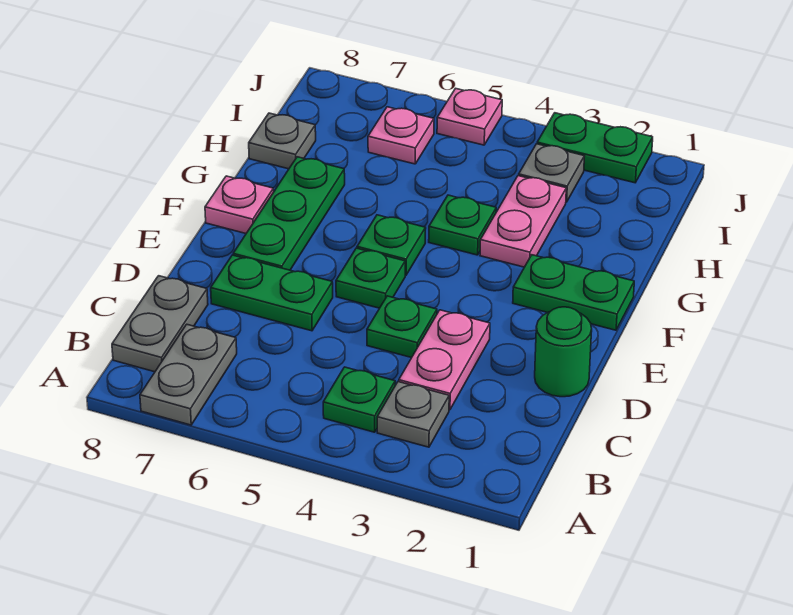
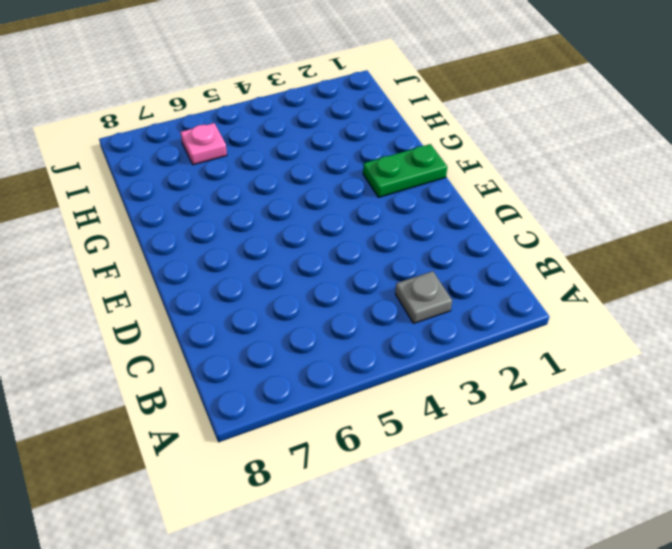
none -> grey plate A7:B7 level 1
none -> green plate B4 level 1
none -> grey plate B8:C8 level 1

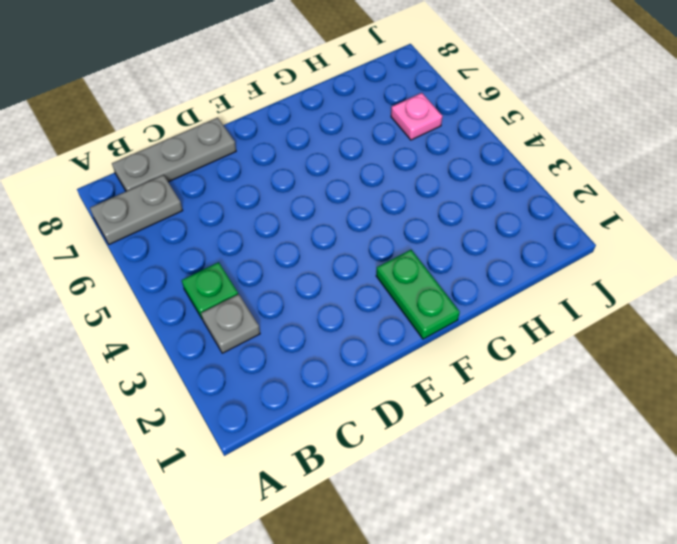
grey plate B8:D8 level 1 -> grey plate B8:C8 level 1
none -> pink plate C3:D3 level 1
none -> green round brick D1 level 1
none -> green plate D4 level 1

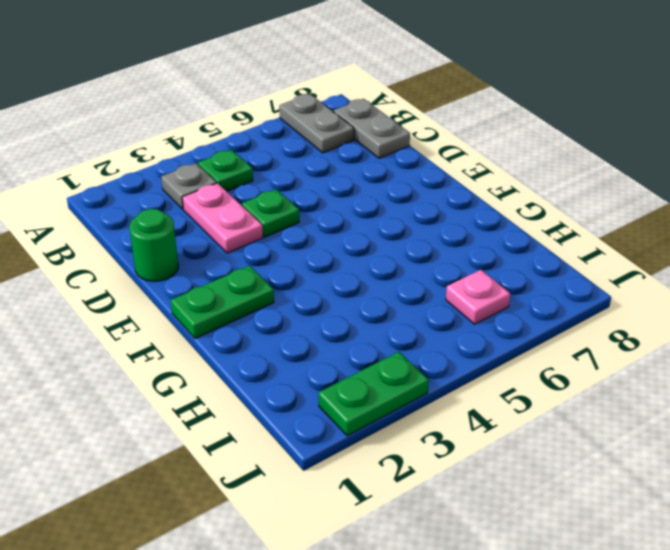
none -> green plate D6:D7 level 1
none -> green plate E5 level 1
none -> green plate E7:G7 level 1

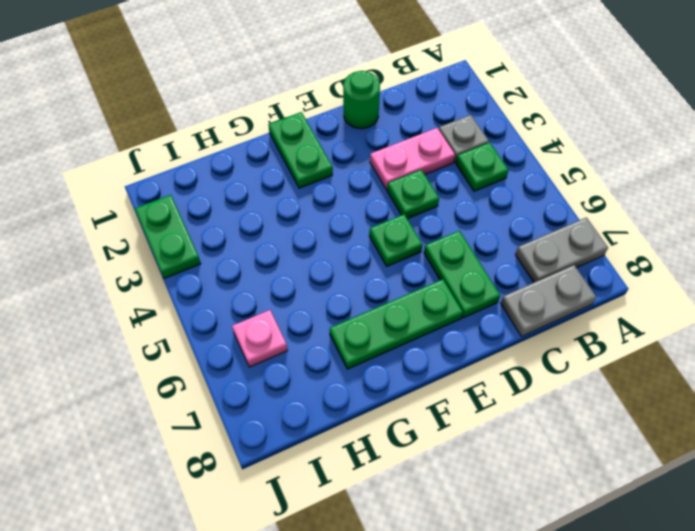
none -> green plate F5 level 1
none -> pink plate F8 level 1
none -> pink plate G3:H3 level 1

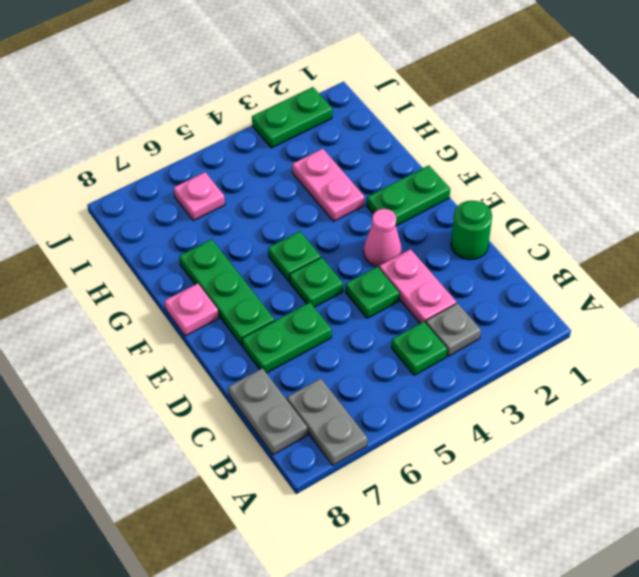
pink cone E3 level 1 -> none
none -> green plate G4 level 1
none -> grey plate H8 level 1
none -> grey plate I3 level 1

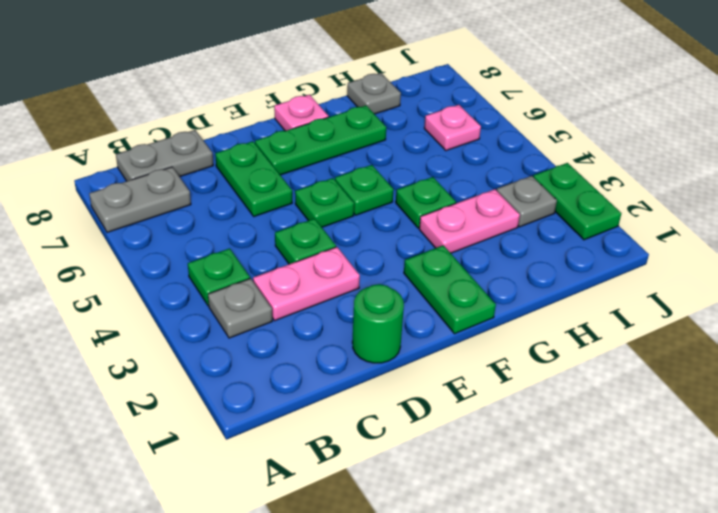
none -> pink plate J5 level 1

